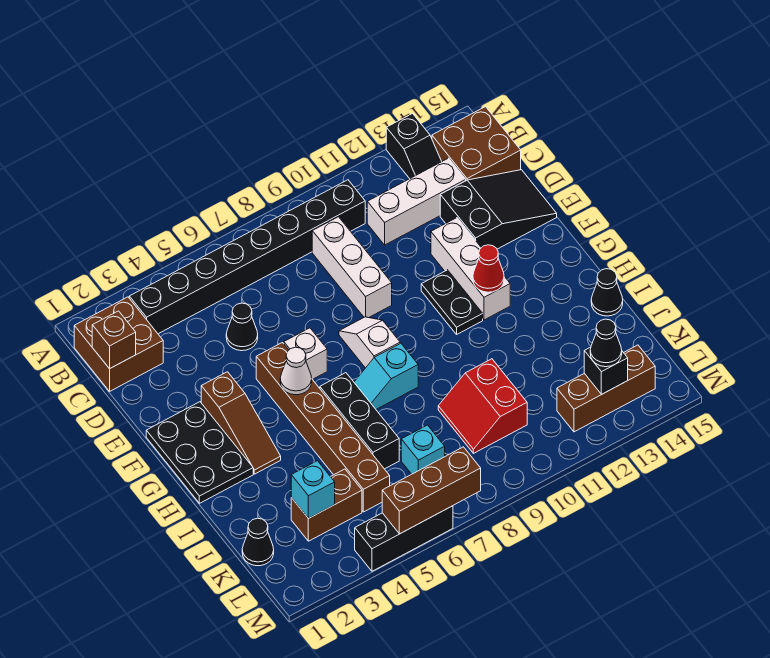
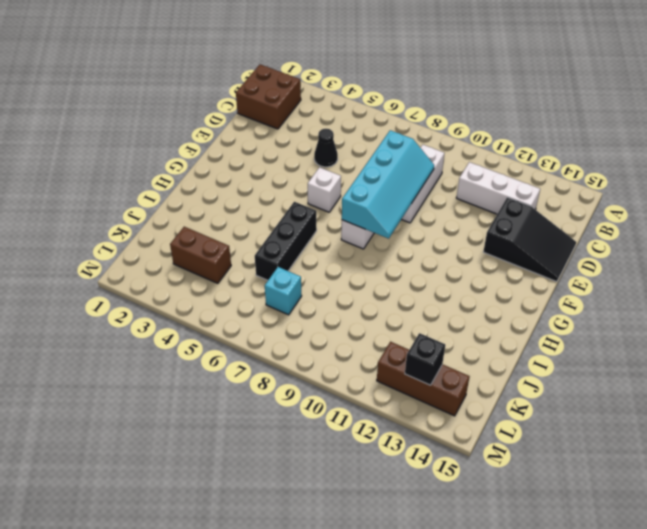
cyan slope D8:G9 level 2 top 8 -> none
none -> black slope A13:B13 level 1 top A
none -> black brick B3:B10 level 1
none -> brown brick B14:C15 level 1
none -> white brick E12:G12 level 1

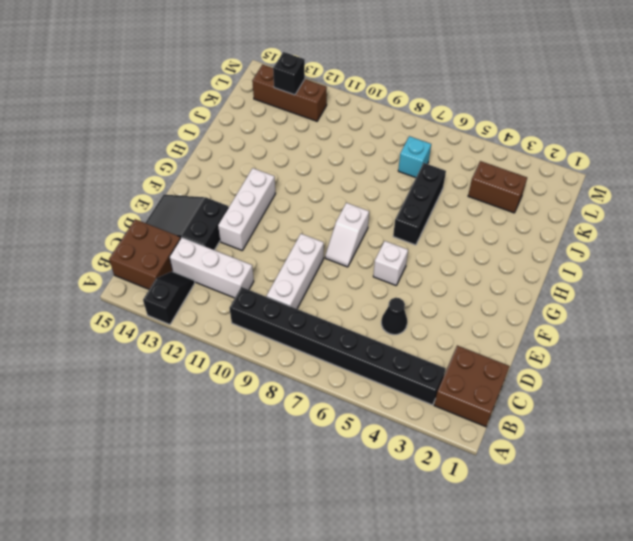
none -> black plate F1:H2 level 1
none -> brown slope F3:H3 level 1 top F
none -> brown brick F5:K5 level 1
none -> black plate F11:G11 level 1

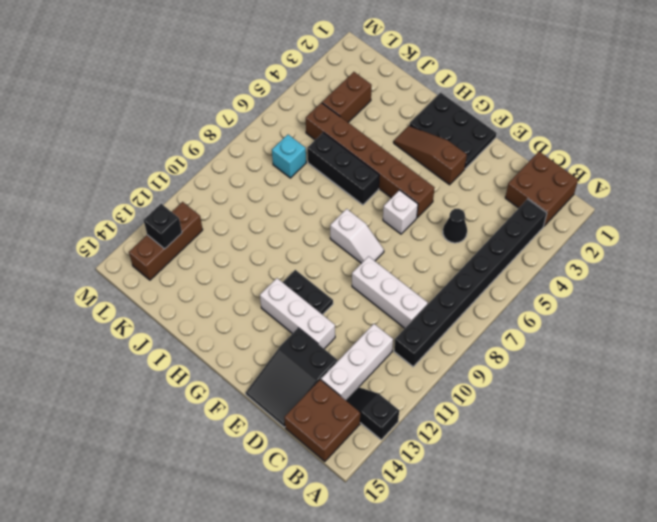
none -> cyan slope H7:H8 level 1 top 8
none -> black cone I15 level 1
none -> red slope J9:K10 level 1 top 10
none -> black cone K1 level 1

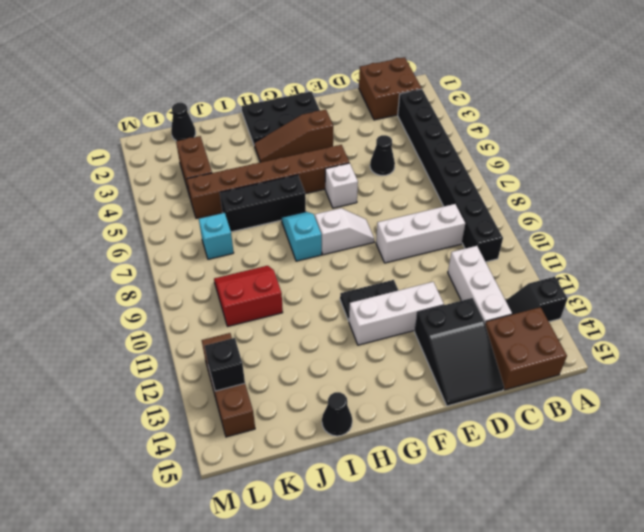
none -> black brick M4:M6 level 1
none -> brown brick C1 level 2
none -> white cone G5 level 2
none -> red cone G12 level 2

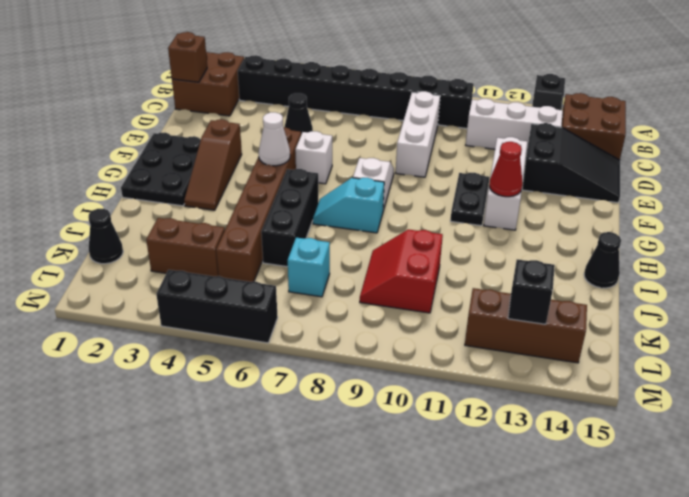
none -> cyan brick K3 level 2
none -> brown brick M5:M7 level 2
none -> black cone L13 level 3

